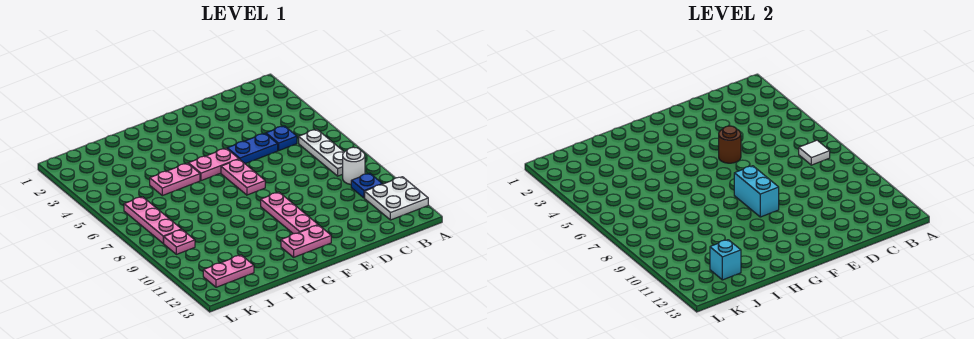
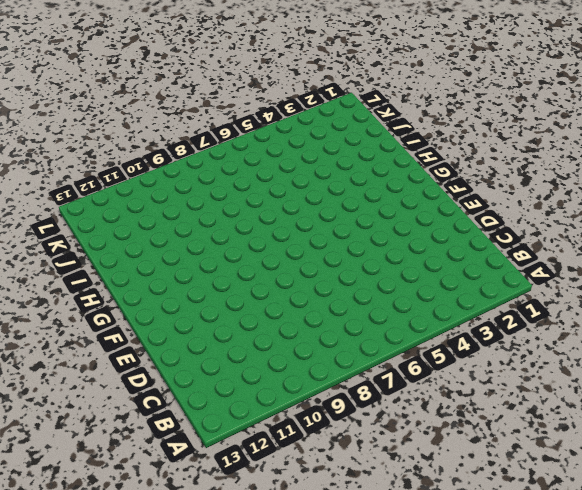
none -> white plate A11:B12 level 1
none -> white plate B6:B8 level 1
none -> white round brick B9 level 1

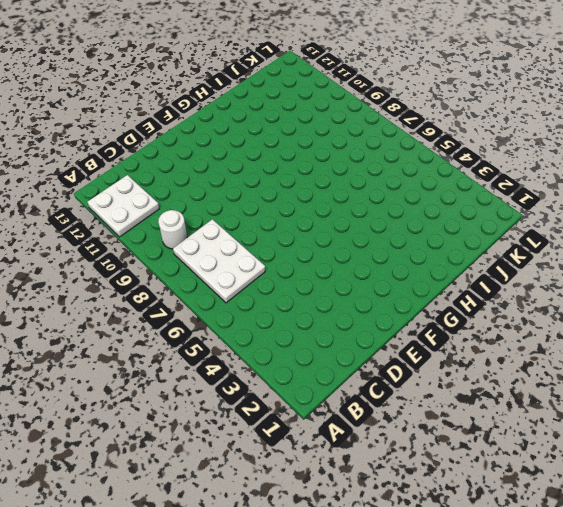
white plate B6:C8 level 1 -> white plate B6:B8 level 1
none -> blue plate B10 level 1
none -> blue plate C5 level 1
none -> blue plate D5:E5 level 1

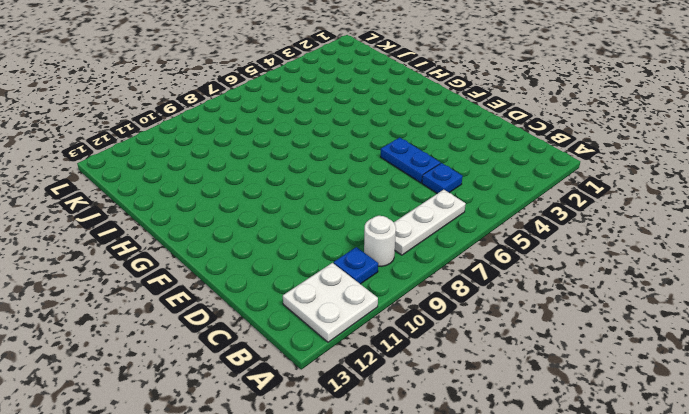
none -> pink plate F5:G5 level 1
none -> pink plate F6:F7 level 1
none -> pink plate F9:F11 level 1

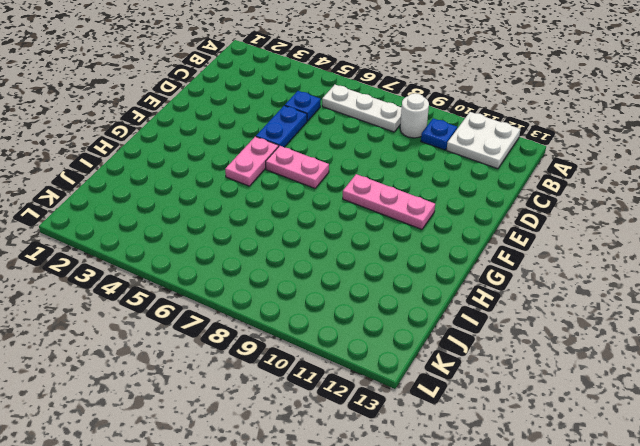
none -> pink plate F12:G12 level 1
none -> pink plate H5:I5 level 1
none -> pink plate J12:K12 level 1

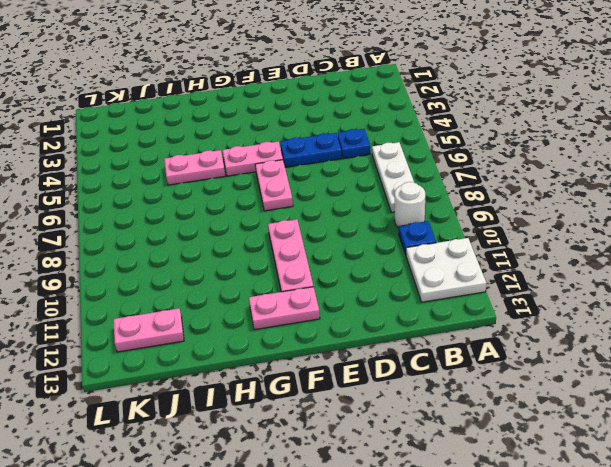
none -> pink plate K6:K8 level 1
none -> pink plate K9 level 1
none -> white tile B7 level 2

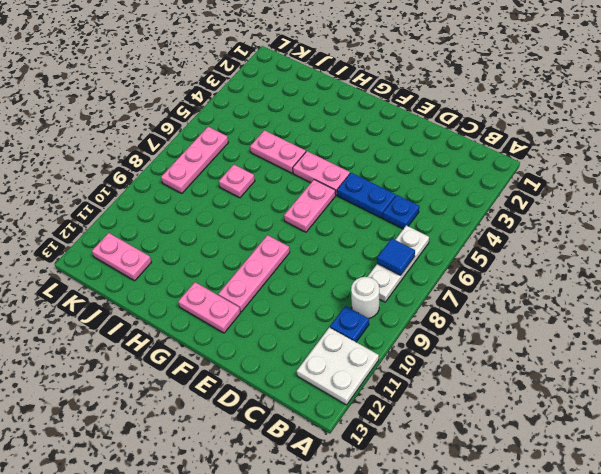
blue tile B7 level 2 -> white tile B7 level 2
pink plate I7 level 1 -> pink plate K9 level 1
none -> brown round brick E5 level 2
none -> cyan brick F8:F9 level 2
none -> cyan brick J12 level 2

